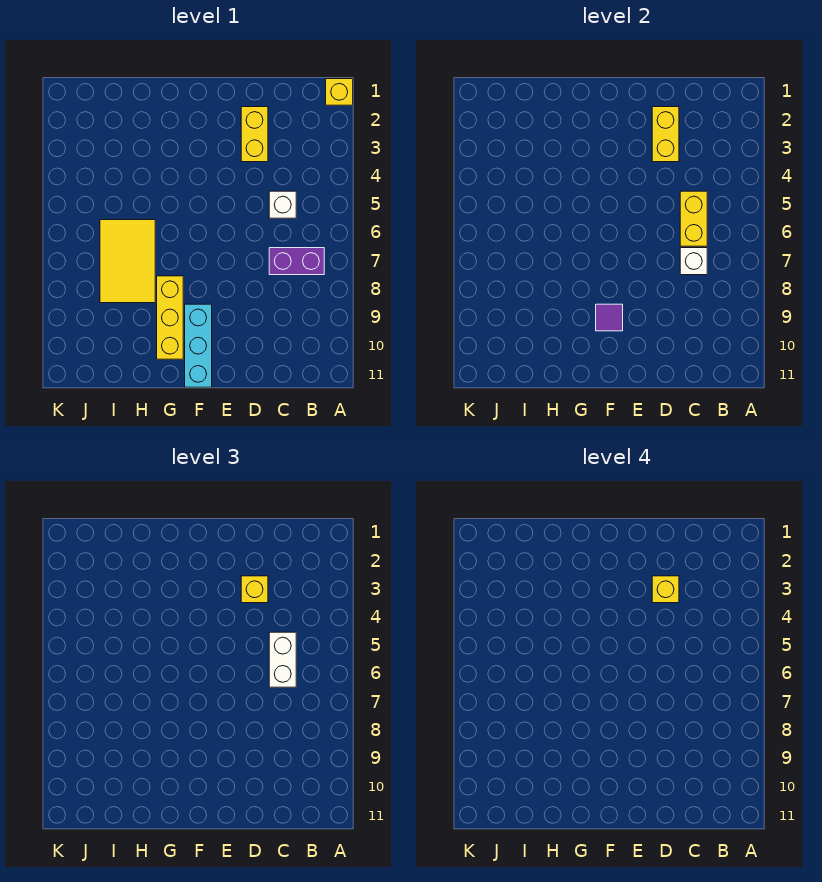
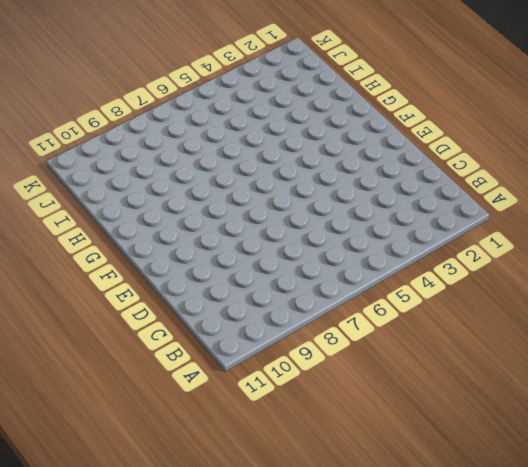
none -> yellow brick A1 level 1
none -> purple brick B7:C7 level 1
none -> white brick C5 level 1

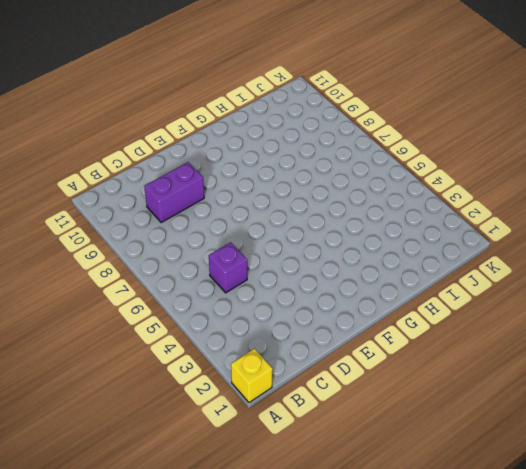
purple brick C5 level 1 -> white brick C5 level 1
purple brick C9:D9 level 1 -> purple brick B7:C7 level 1
none -> yellow brick D2:D3 level 1
none -> cyan brick F9:F11 level 1
none -> yellow brick G8:G10 level 1

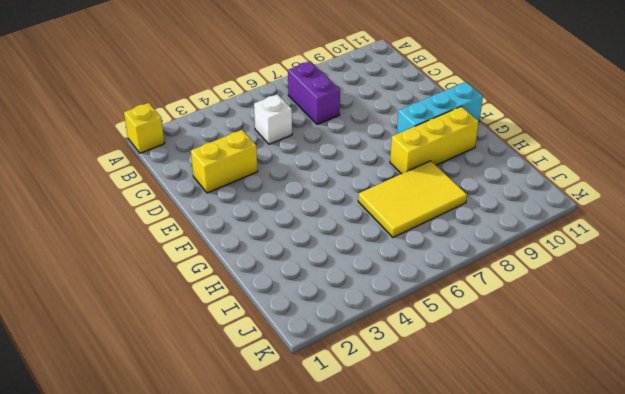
none -> yellow brick C5:C6 level 2
none -> white brick C7 level 2
none -> yellow brick D2:D3 level 2

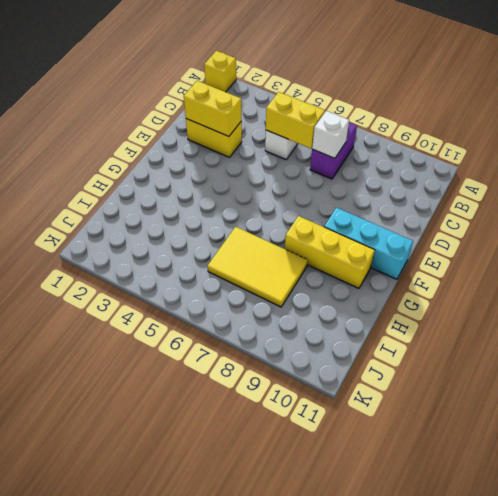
none -> purple tile F9 level 2
none -> white brick C5:C6 level 3
none -> yellow brick D3 level 3

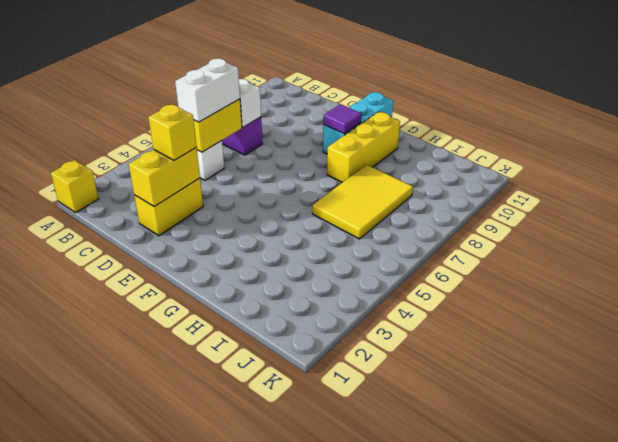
none -> yellow brick D3 level 4

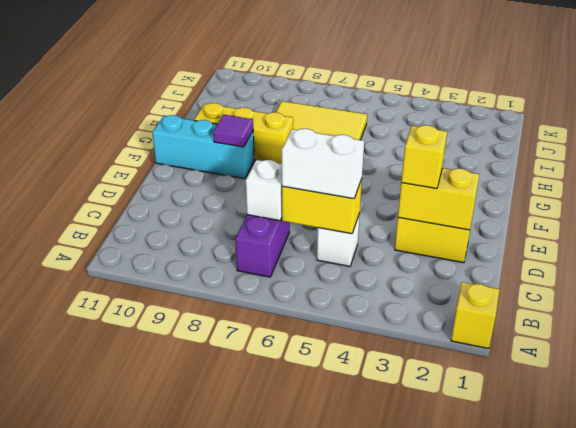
none -> yellow brick D3 level 4

